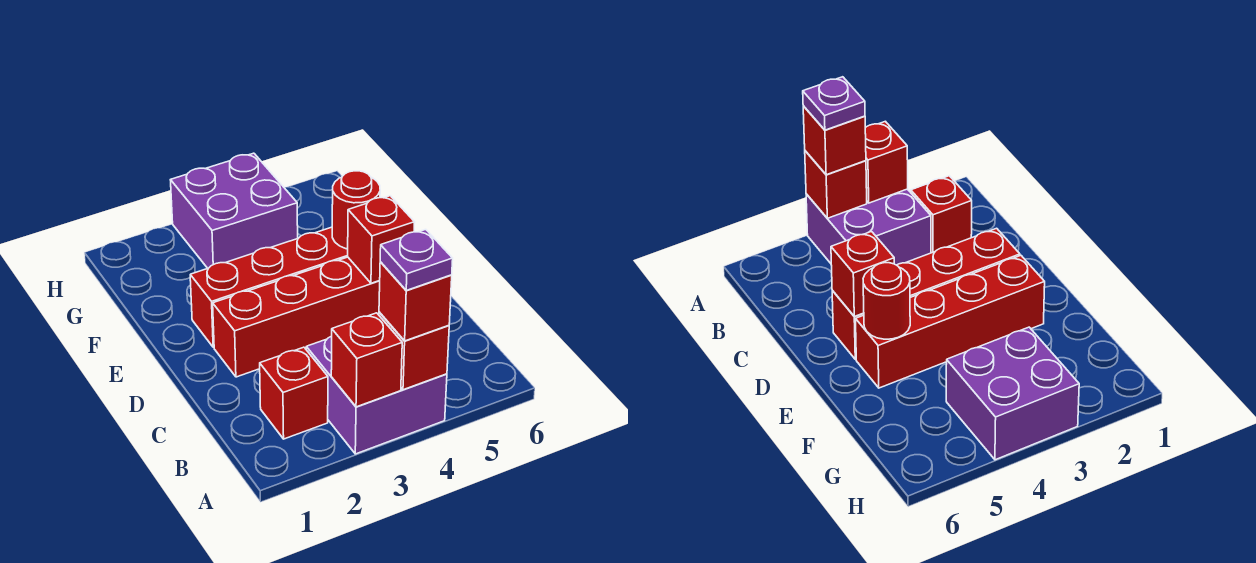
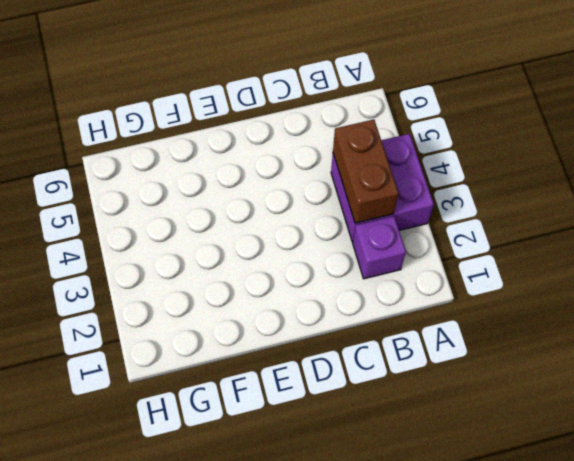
purple brick B2 level 1 -> red brick B2 level 1
brown brick B3:B4 level 2 -> none
none -> red brick D2:D5 level 1
none -> red brick E2:E5 level 1

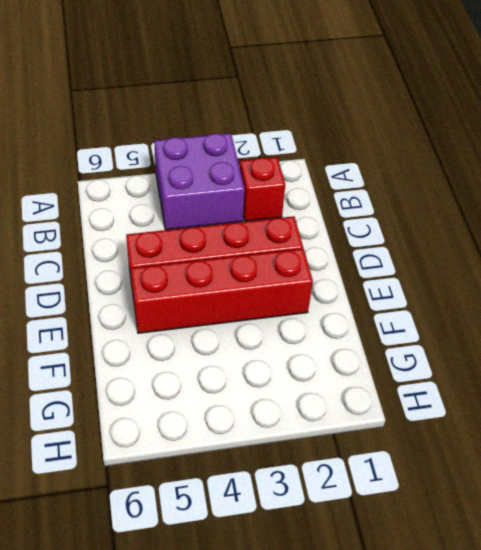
none -> purple brick G3:H4 level 1
none -> red brick A3 level 2

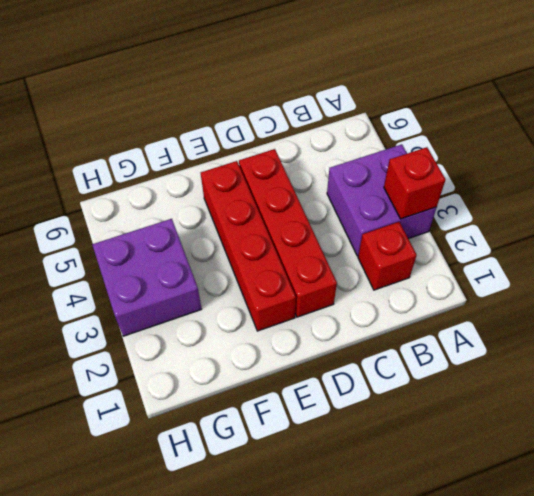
none -> red brick A4 level 2
none -> red brick D5 level 2

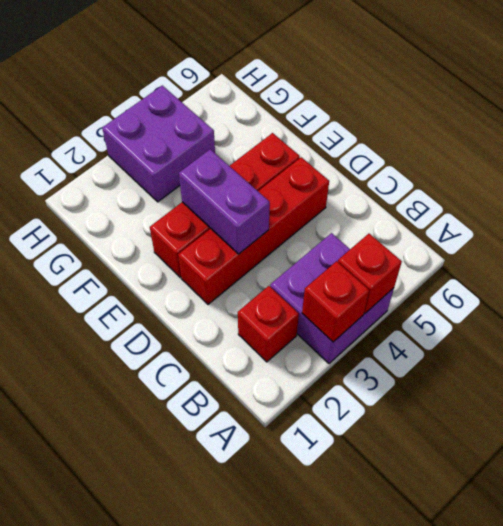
purple brick D3:E3 level 2 -> none
none -> red brick D5 level 2
none -> red round brick E5 level 2

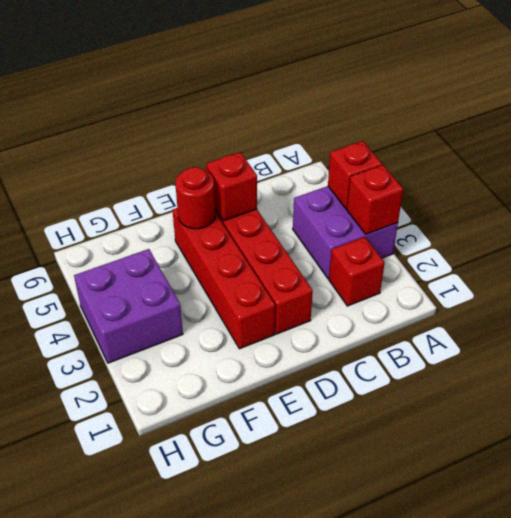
none -> red brick A4 level 3
none -> purple plate A4 level 4

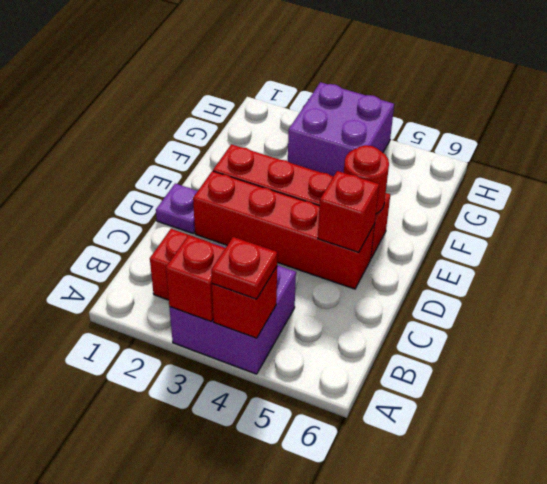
red plate A4 level 3 -> red brick A4 level 3
purple plate D1 level 1 -> purple plate A4 level 4

